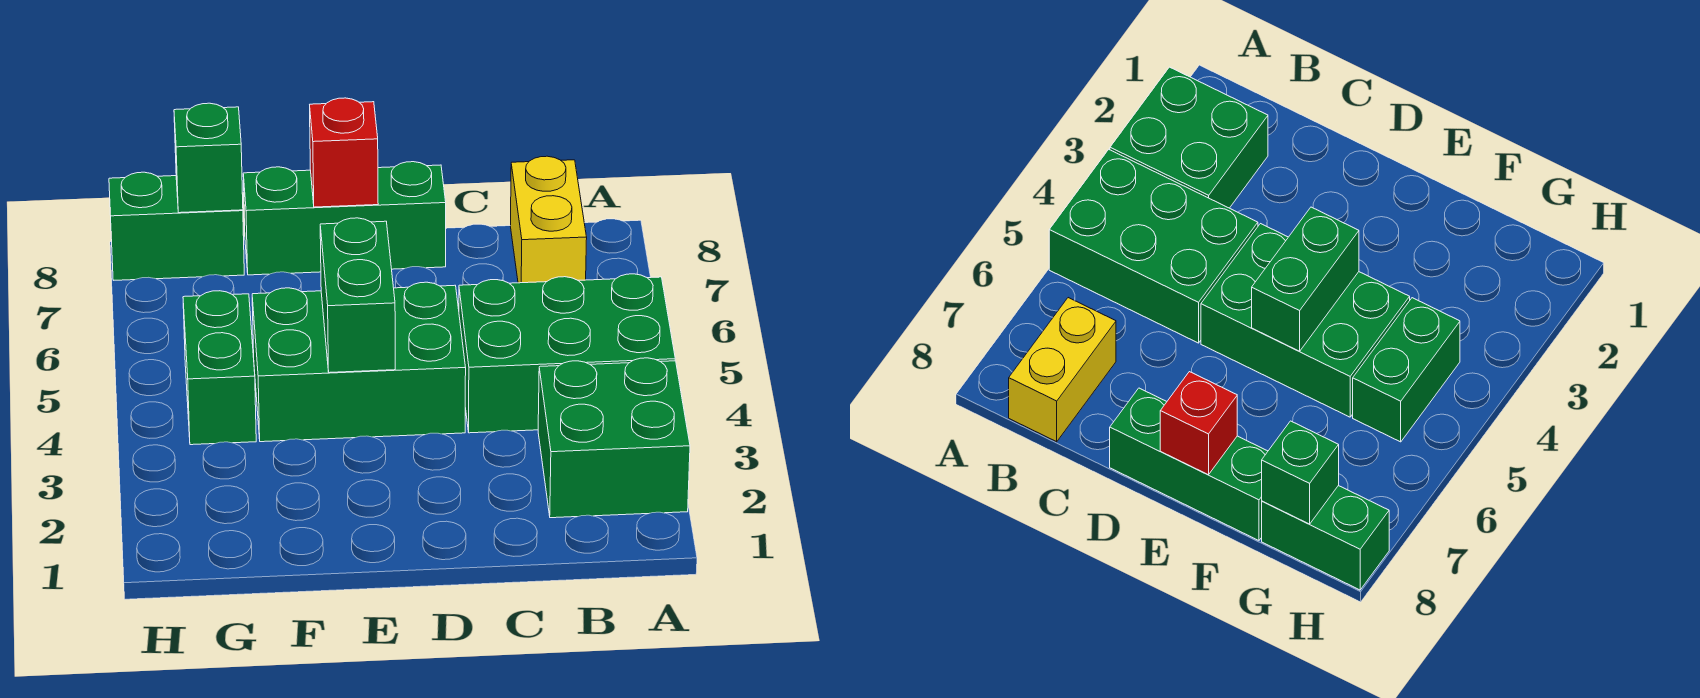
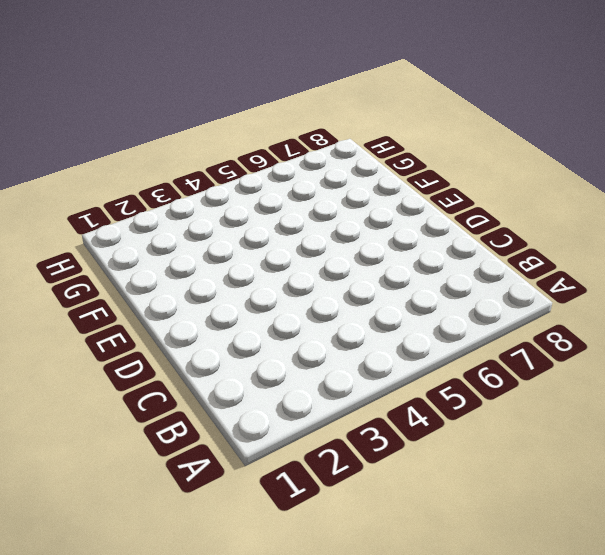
none -> green brick A2:B3 level 1
none -> green brick A4:C5 level 1

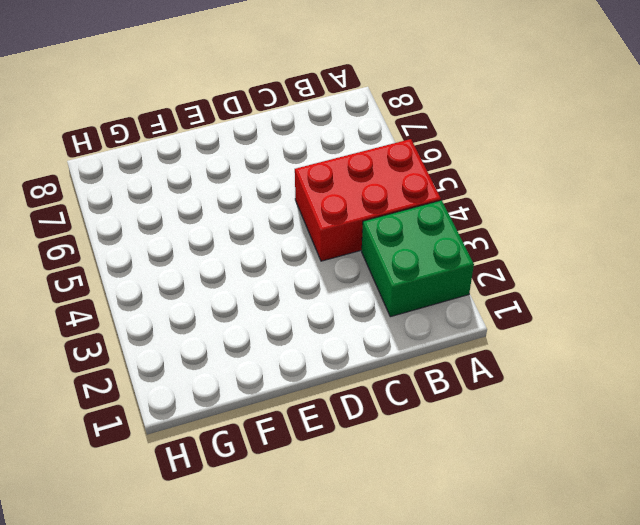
red brick A4:C5 level 1 -> green brick A4:C5 level 1
none -> yellow brick B7:B8 level 1
none -> green brick D4:F5 level 1

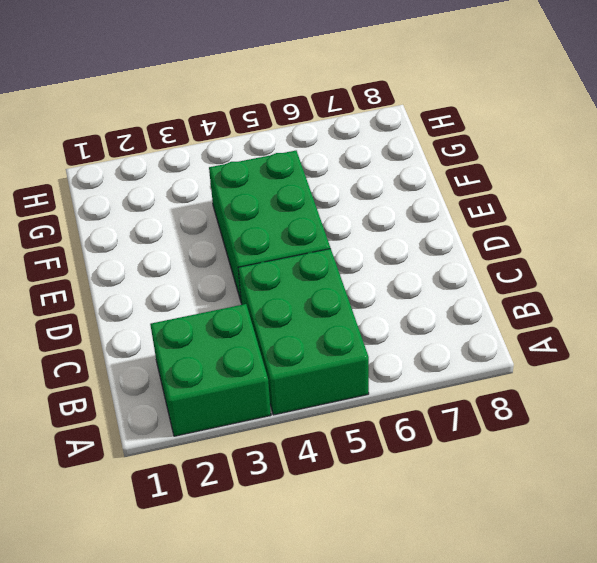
none -> yellow brick B7:B8 level 1
none -> green brick D8:F8 level 1

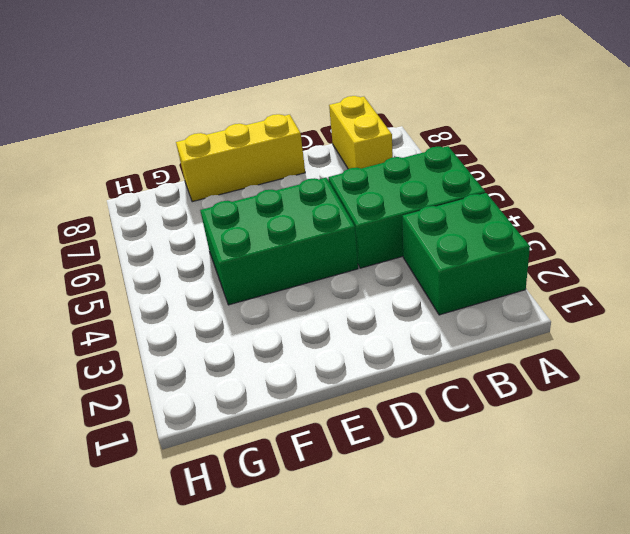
yellow brick D8:F8 level 1 -> green brick D8:F8 level 1
none -> green brick G4:G5 level 1
none -> green brick G8:H8 level 1

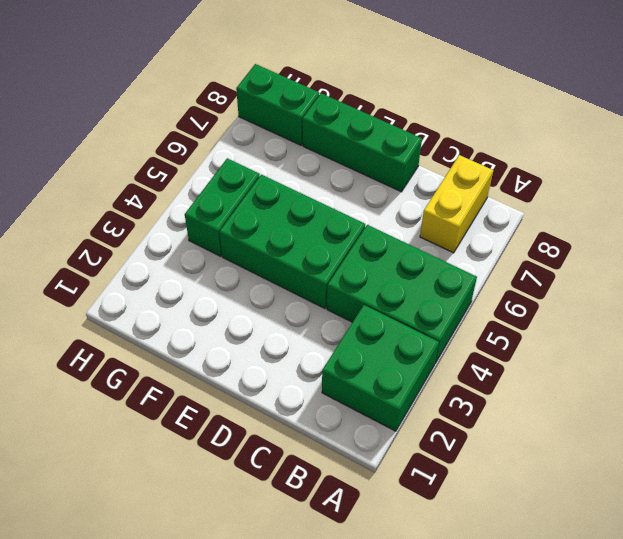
none -> green brick E4:E5 level 2
none -> red brick E8 level 2

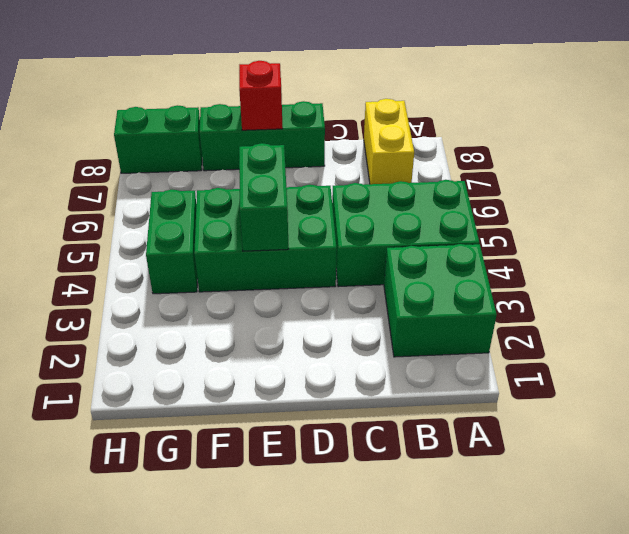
none -> green brick G8 level 2

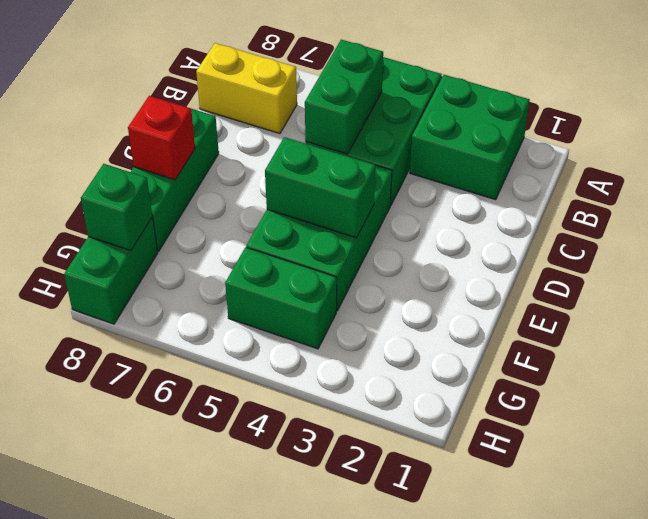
green brick B5:C5 level 2 -> none

